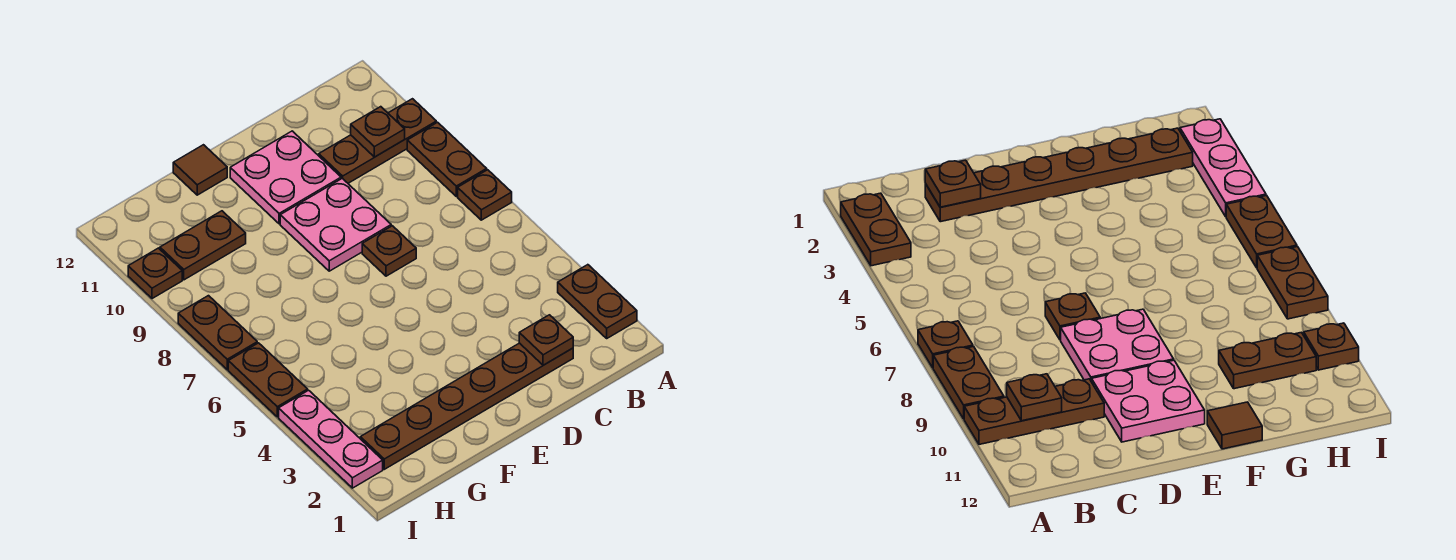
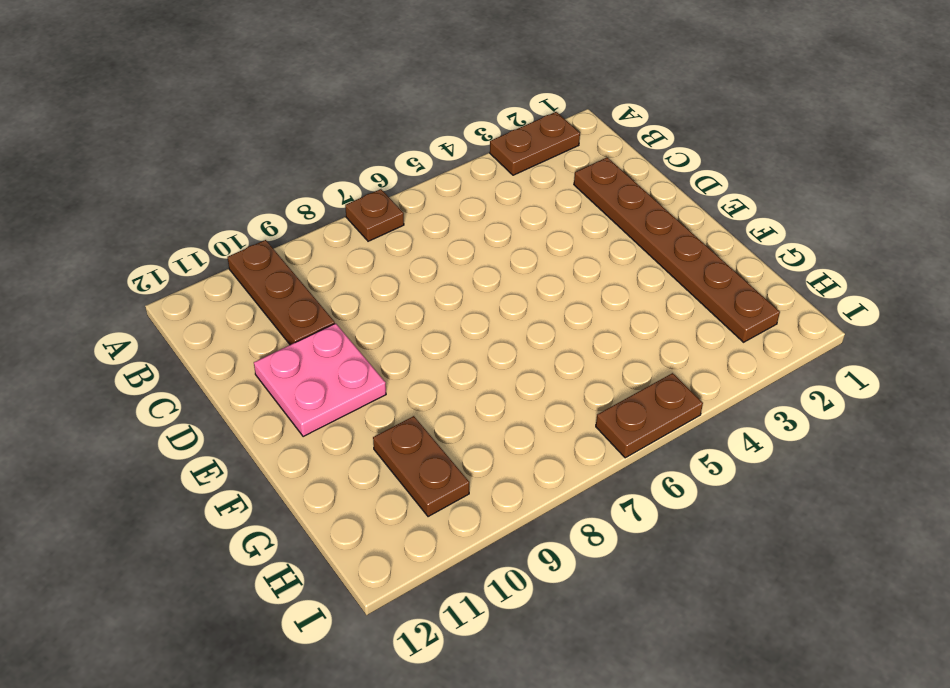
none -> brown plate A8:A9 level 1
none -> brown plate D7 level 1
none -> pink plate D8:E9 level 1

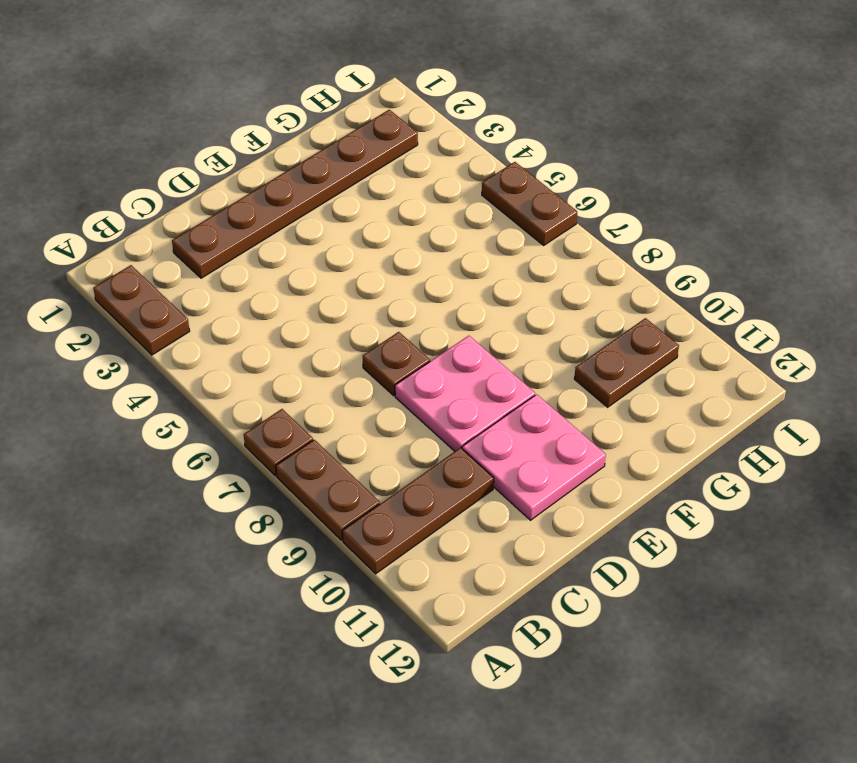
none -> brown tile F12 level 1
none -> pink plate I2:I4 level 1
none -> brown plate I7:I8 level 1

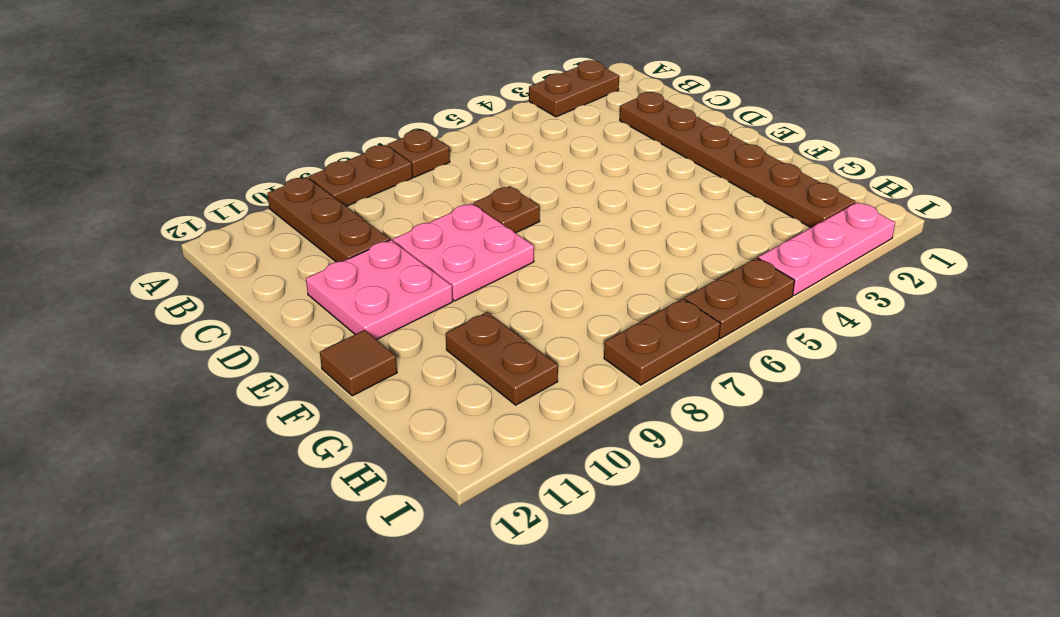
none -> brown plate I10 level 1
none -> brown plate B10 level 2
none -> brown plate C2 level 2

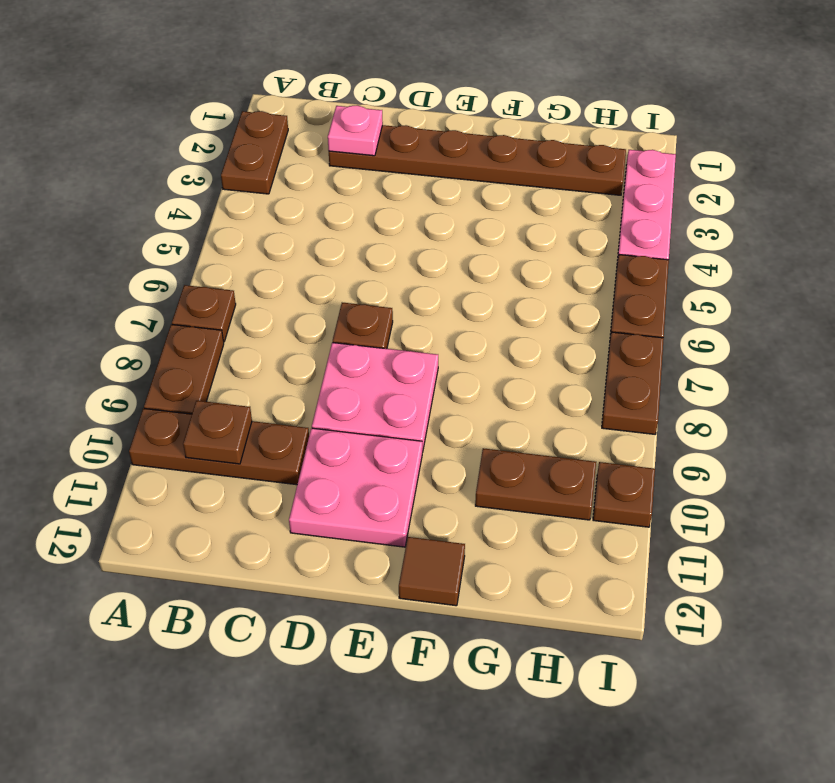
pink plate C2 level 2 -> brown plate C2 level 2

